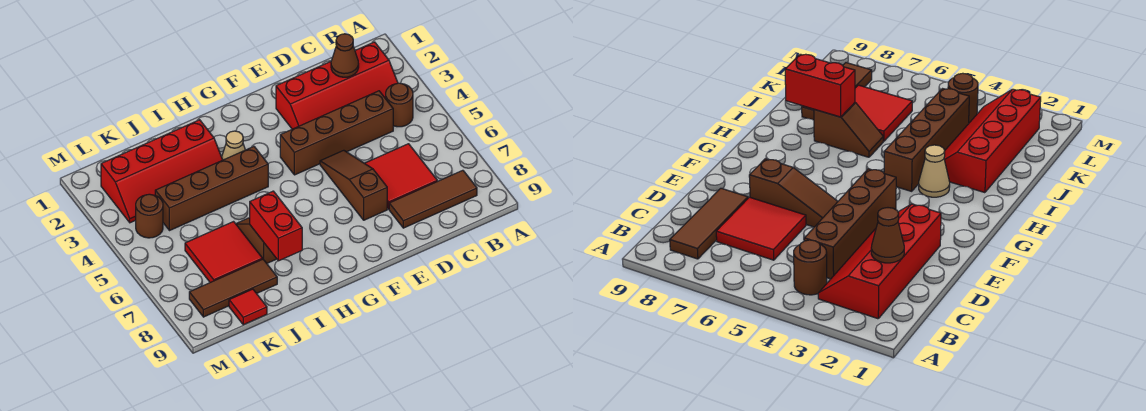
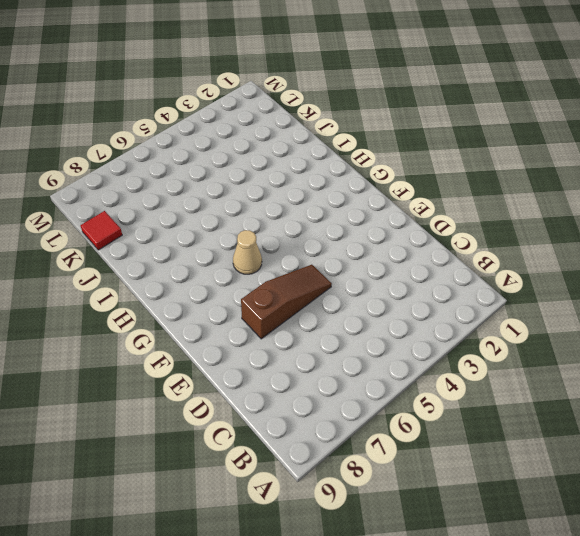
tan cone G6 level 1 -> tan cone H3 level 1
none -> red slope B2:E3 level 1 top 2
none -> brown round brick B4 level 1
none -> brown tile B8:D8 level 1

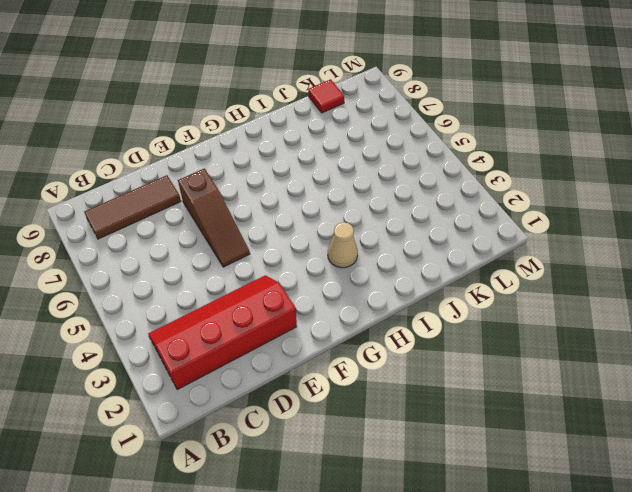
none -> brown round brick B4 level 1
none -> brown brick C4:F4 level 1
none -> red tile C6:D7 level 1

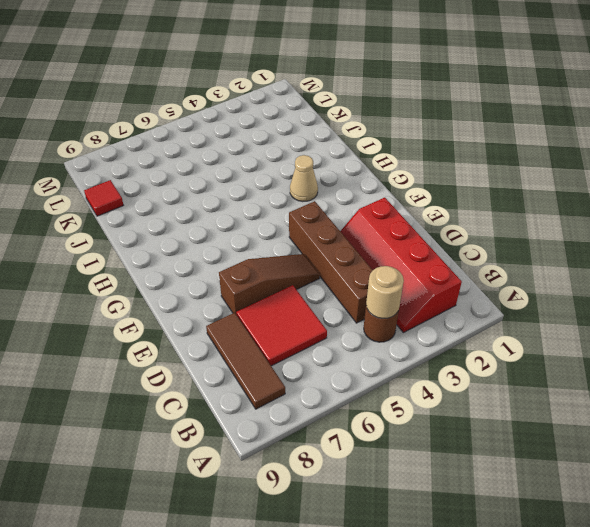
tan round brick B4 level 2 -> none
none -> brown brick H4:K4 level 1
none -> red slope I2:L3 level 1 top 2
none -> brown slope I6:I7 level 1 top 7

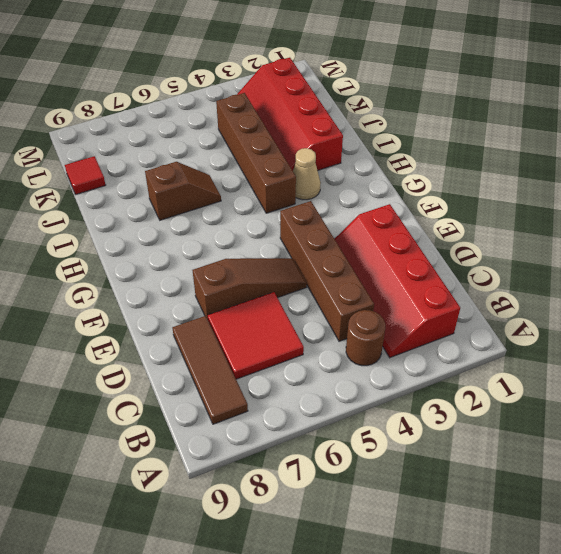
none -> red tile J6:K7 level 1
none -> brown tile J8:L8 level 1
none -> brown round brick L4 level 1

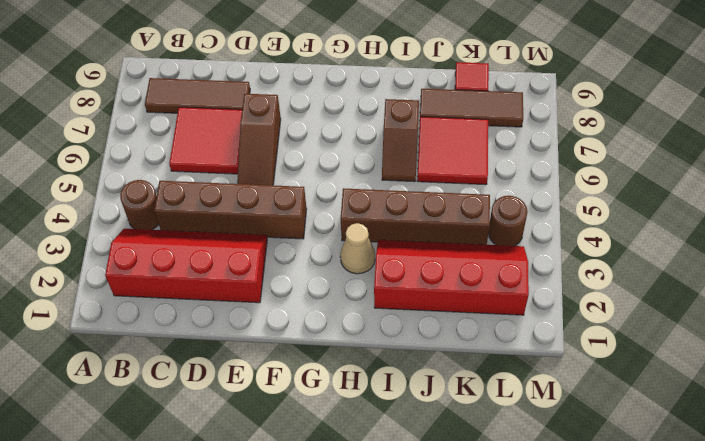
none -> brown cone C2 level 2
none -> red brick I7:I8 level 2

